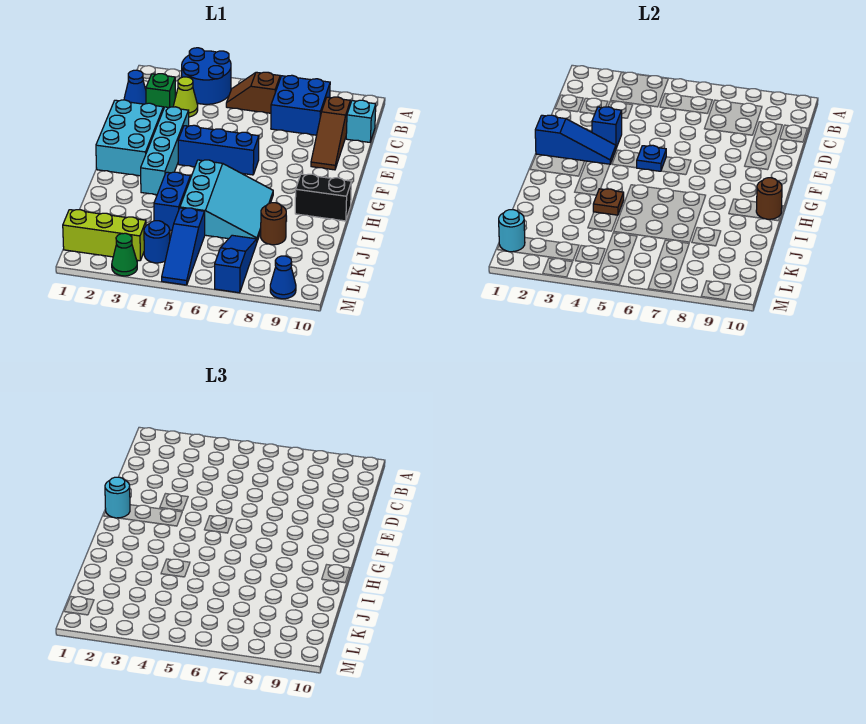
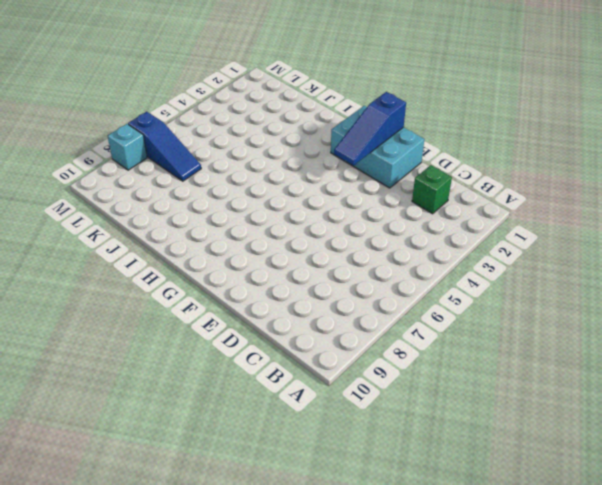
cyan brick M8 level 1 -> cyan brick C10 level 1
none -> blue round brick A3:B4 level 1
none -> brown slope B5:B6 level 1 top 6
none -> blue brick B7:C8 level 1

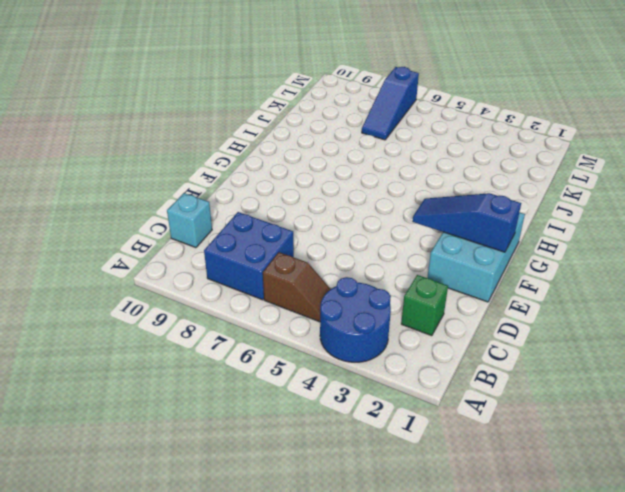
none -> blue cone C1 level 1
none -> lime cone C3 level 1
none -> brown slope C9:E9 level 1 top C

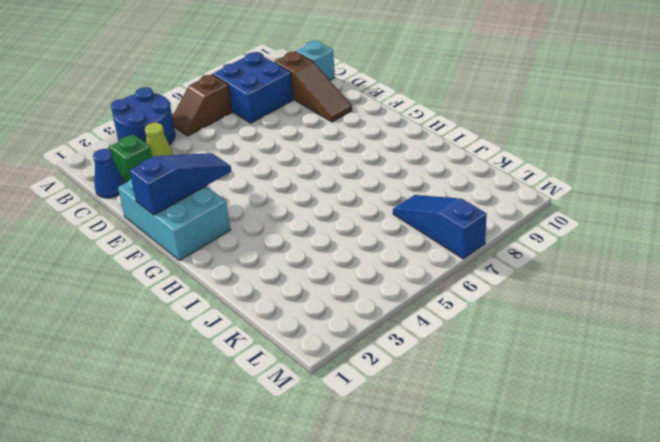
none -> cyan brick E3:H3 level 1
none -> blue brick F4:F6 level 1
none -> cyan slope H5:J7 level 1 top 5

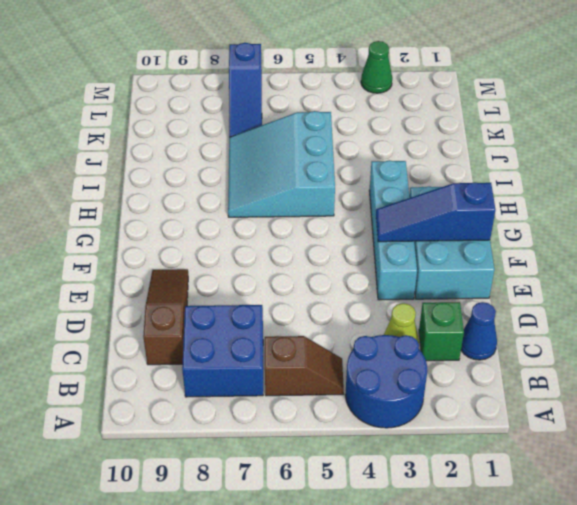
none -> cyan brick C10 level 1
none -> blue brick F4:F6 level 1
none -> black brick H9:H10 level 1

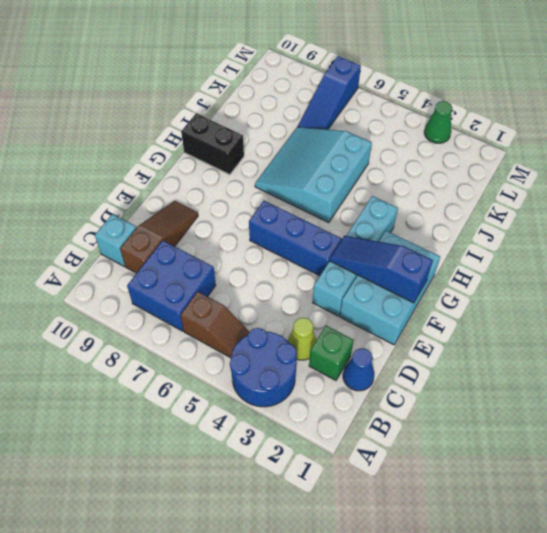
none -> blue brick I4:J4 level 1
none -> brown round brick J8 level 1
none -> blue slope K5:M5 level 1 top K

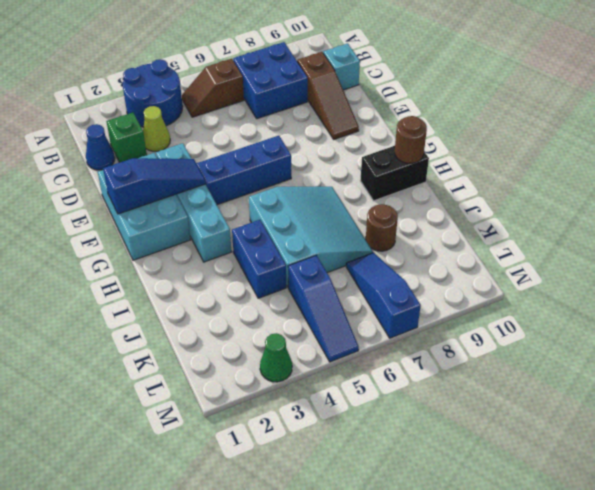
none -> lime brick L1:L3 level 1
none -> blue round brick L4 level 1
none -> blue cone M9 level 1

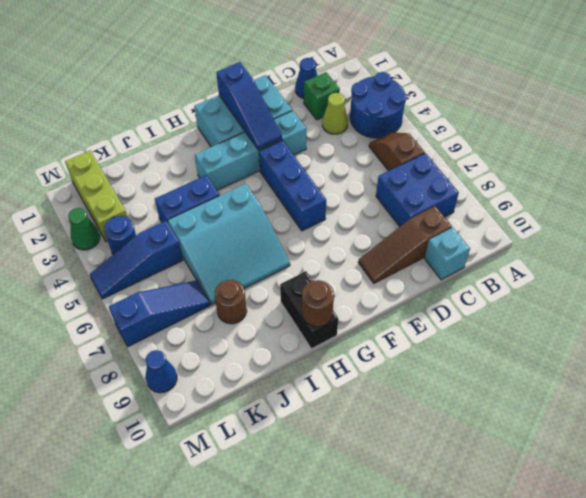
none -> blue brick E3 level 2
none -> blue plate F5 level 2
none -> brown plate I4 level 2

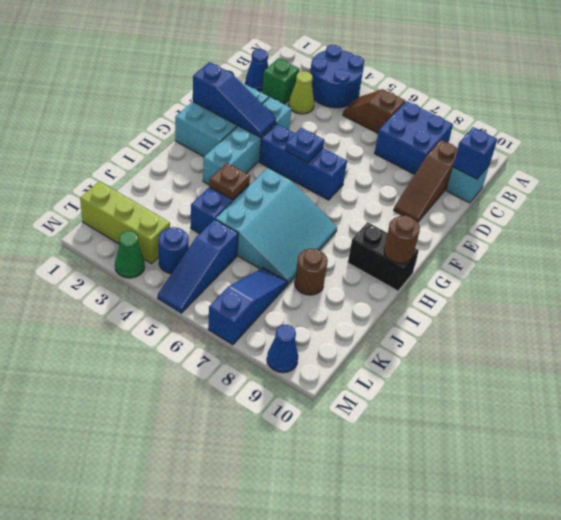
blue brick C10 level 2 -> blue brick E3 level 2
none -> cyan round brick L1 level 2
none -> cyan round brick F1 level 3

